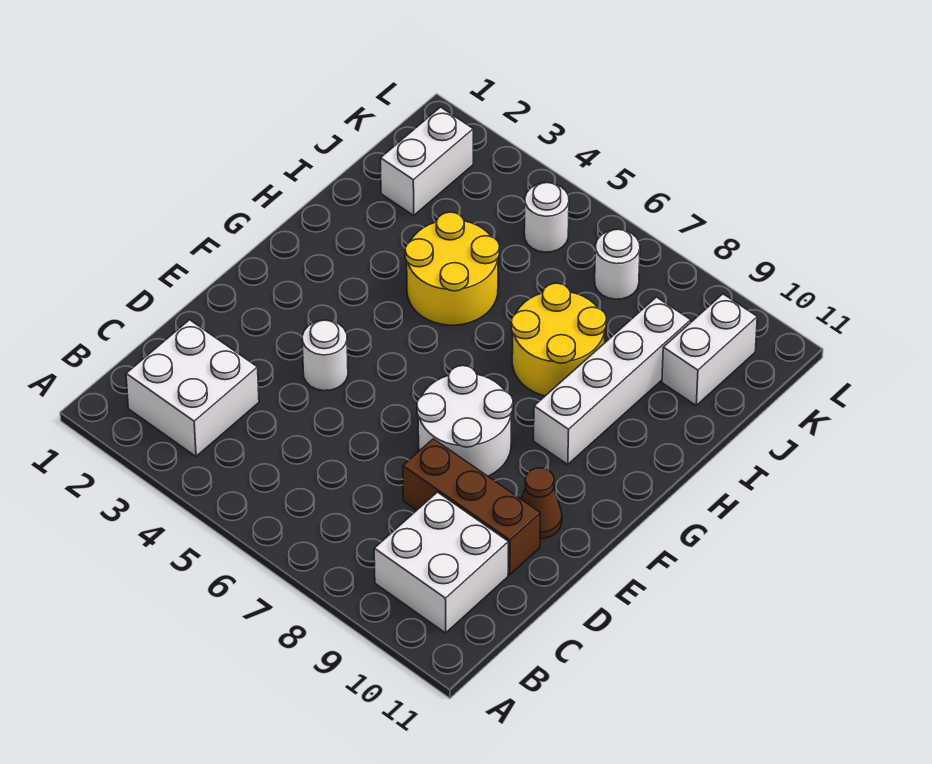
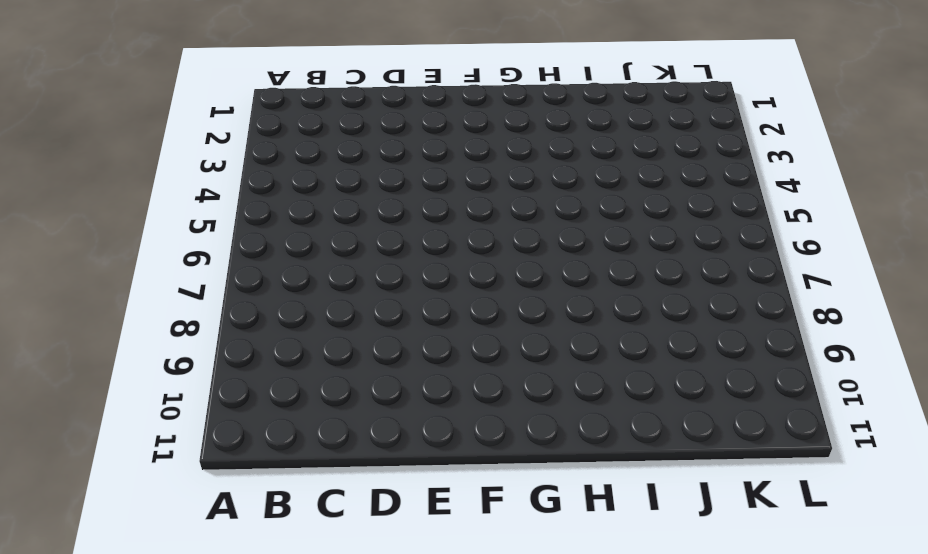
none -> white brick B2:C3 level 1
none -> white brick B9:C10 level 1
none -> brown brick D8:D10 level 1

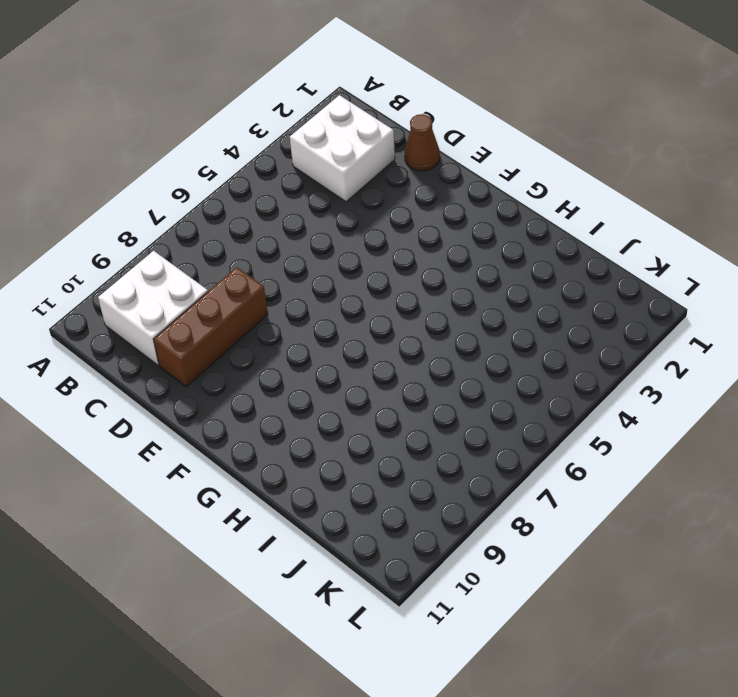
brown cone D1 level 1 -> brown cone E10 level 1
none -> white round brick E4 level 1
none -> white round brick E7:F8 level 1
none -> white brick G9:J9 level 1

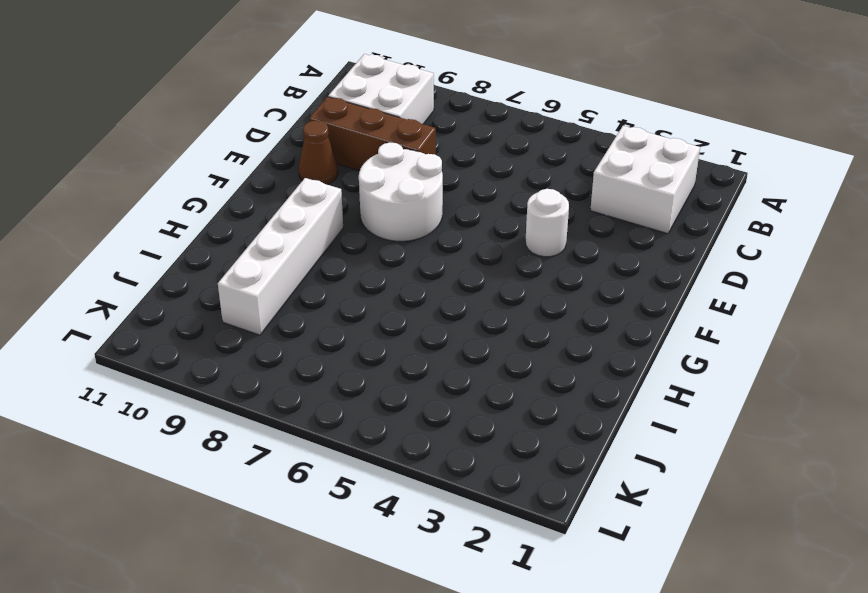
none -> yellow round brick H4:I5 level 1
none -> yellow round brick H7:I8 level 1
none -> white brick J2:K2 level 1

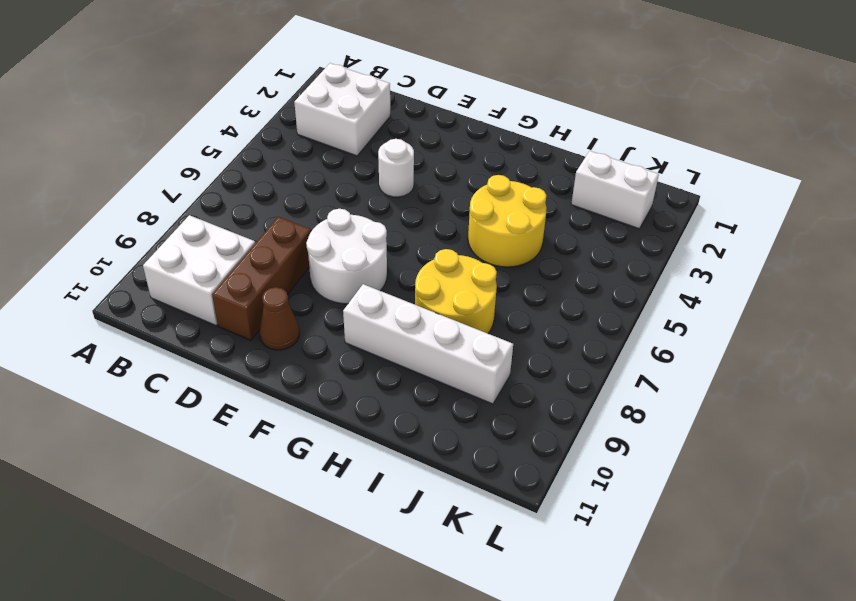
none -> white brick J10:K10 level 1
none -> white round brick K5 level 1
none -> white round brick K7 level 1

